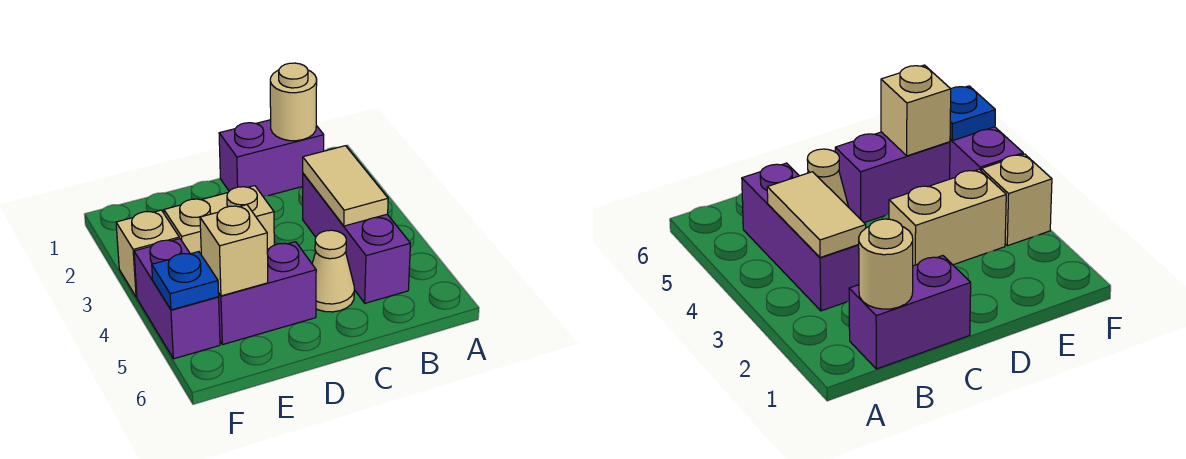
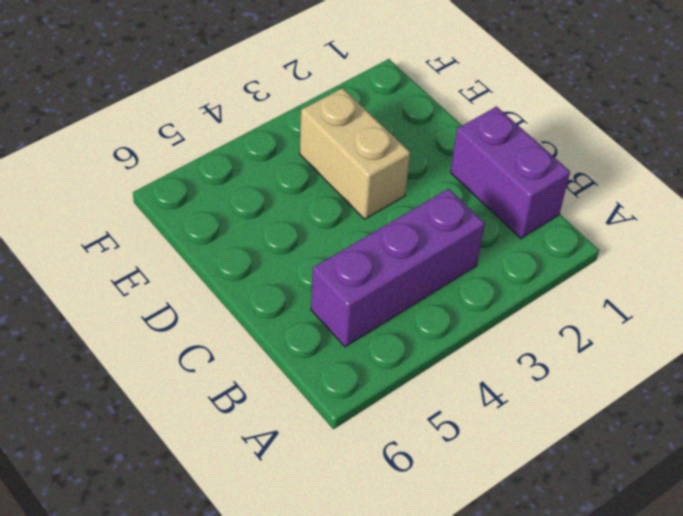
none -> tan cone C5 level 1
none -> purple brick D5:E5 level 1

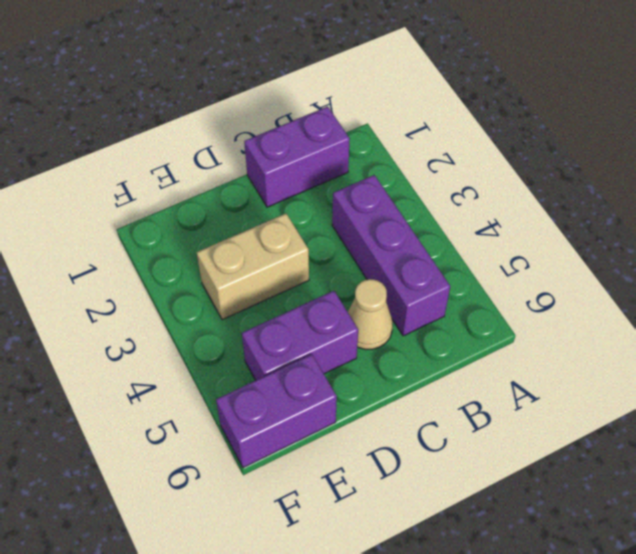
purple brick E6:F6 level 1 -> purple brick F4:F5 level 1
none -> tan brick F3 level 1
none -> tan round brick B1 level 2

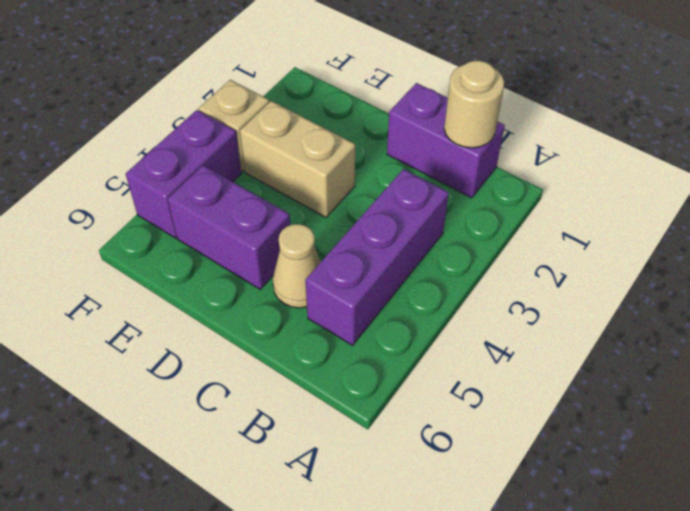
none -> tan tile B3:B4 level 2
none -> tan brick E5 level 2

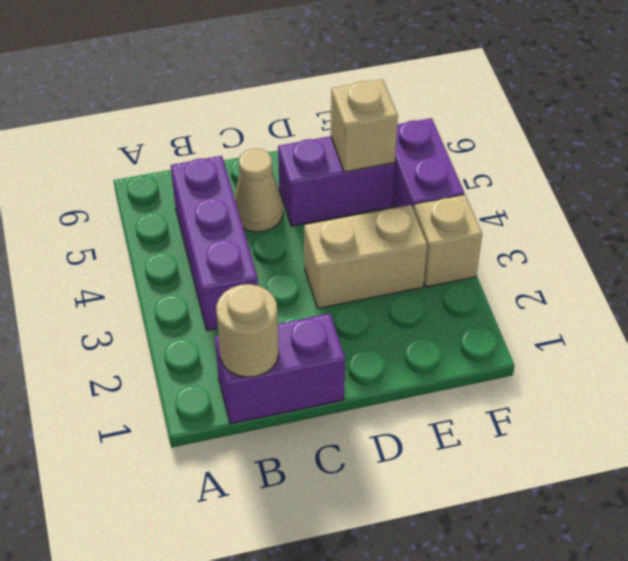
none -> tan tile B3:B4 level 2
none -> blue plate F5 level 2

